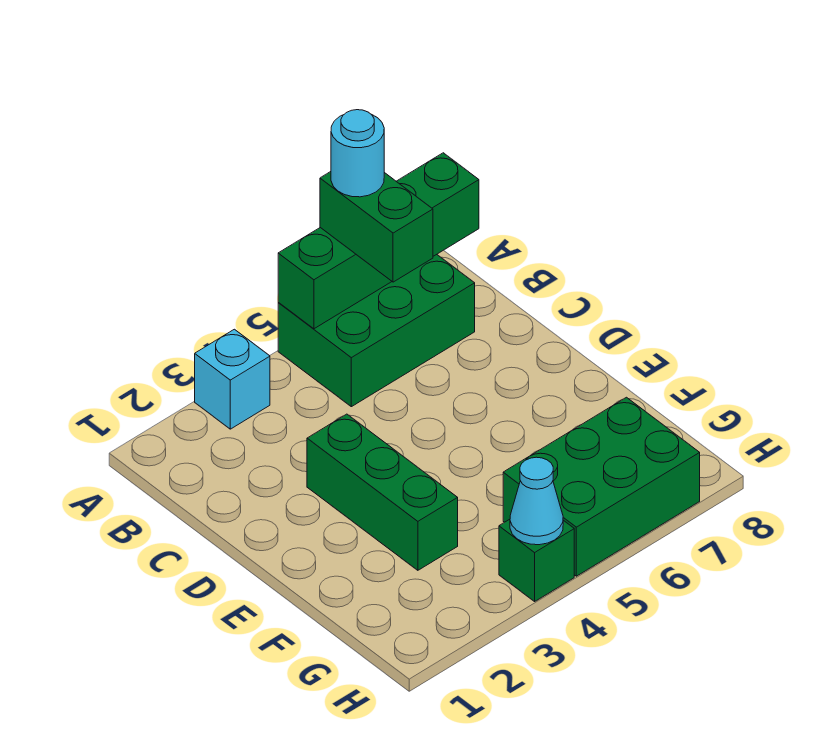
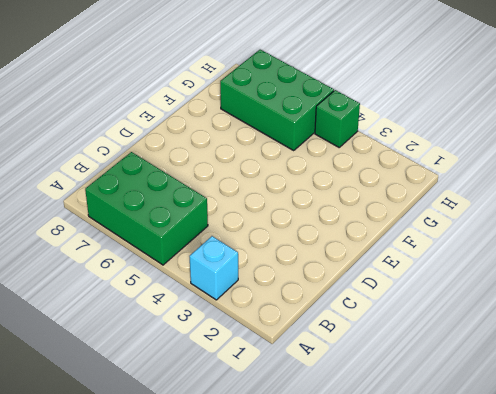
none -> green brick D3:F3 level 1
none -> green brick A5:A8 level 2

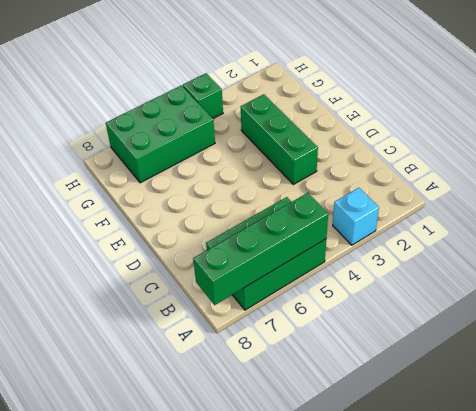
none -> cyan cone H4 level 2
none -> green brick A6:B6 level 3

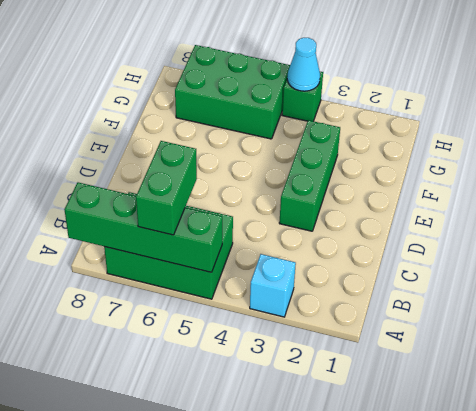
none -> cyan round brick A6 level 4

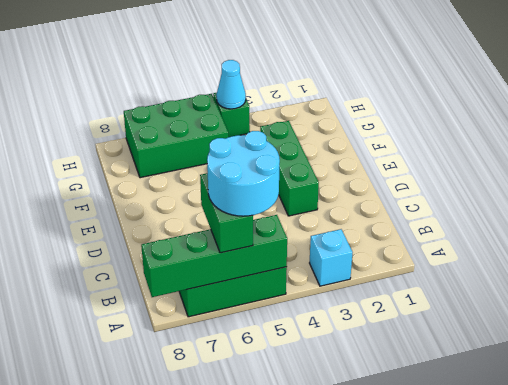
cyan round brick A5:B6 level 4 -> cyan round brick A6 level 4

